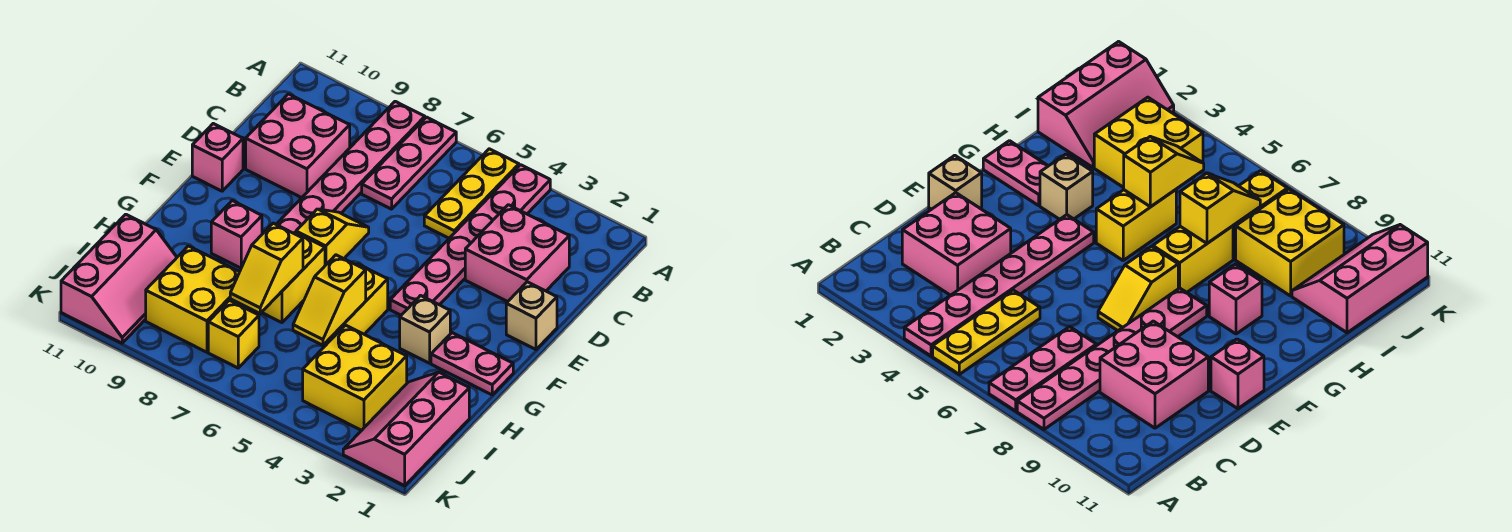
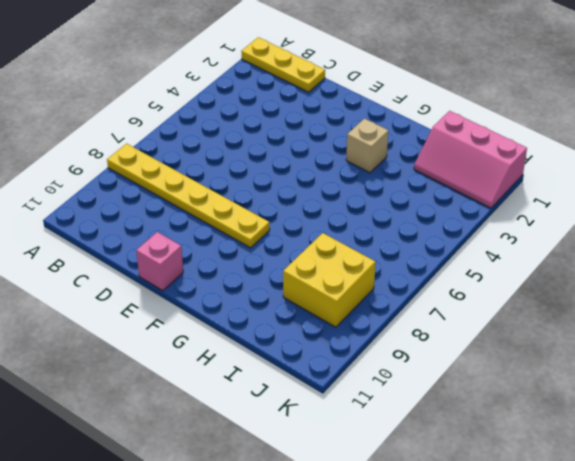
yellow plate A1:C1 level 1 -> yellow plate A5:C5 level 1
yellow plate A8:F8 level 1 -> pink plate A8:F8 level 1
none -> pink plate A4:F4 level 1
none -> pink plate A7:C7 level 1
none -> pink brick C2:D3 level 1

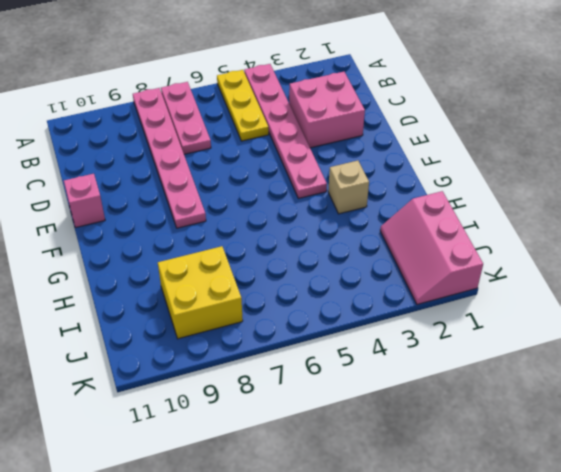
none -> pink brick C9:D10 level 1
none -> tan brick E1 level 1
none -> yellow slope E7:F7 level 1 top F

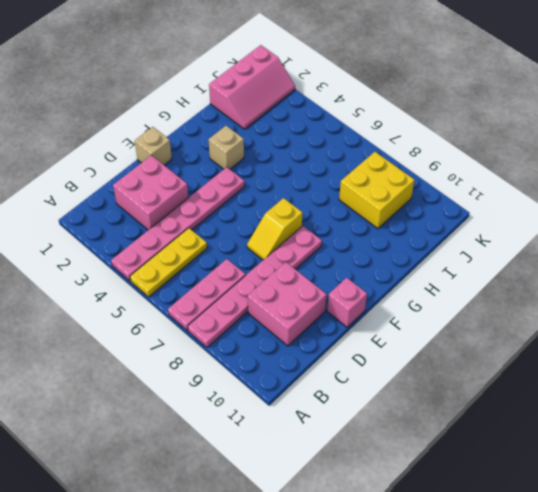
none -> pink plate G1:G2 level 1
none -> yellow brick G5:H5 level 1
none -> yellow brick G7:H7 level 1

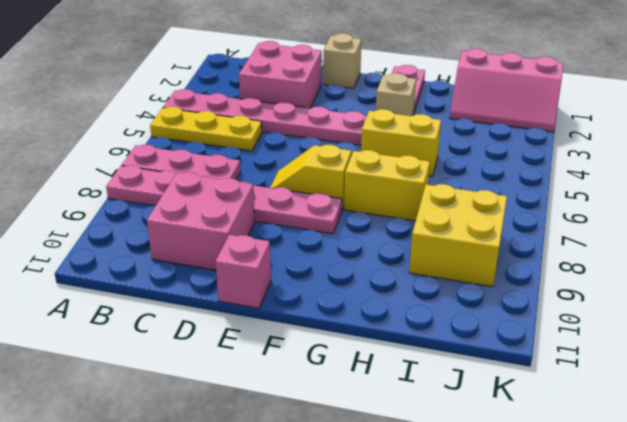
none -> pink brick G9 level 1
none -> yellow brick I3:J4 level 1
none -> pink slope I10:K11 level 1 top 11

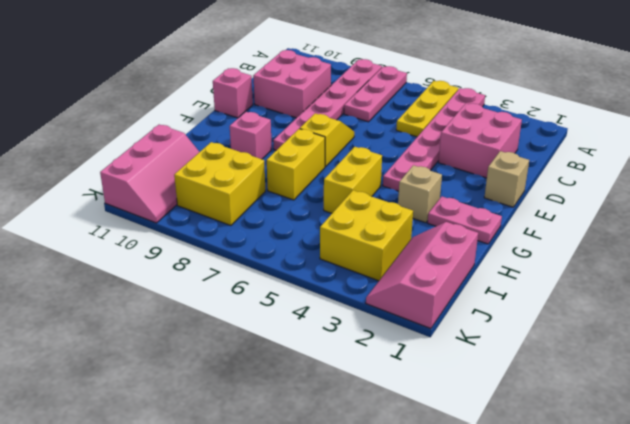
none -> yellow brick J7 level 1
none -> yellow slope H5:I5 level 2 top H
none -> yellow slope H7:I7 level 2 top H

